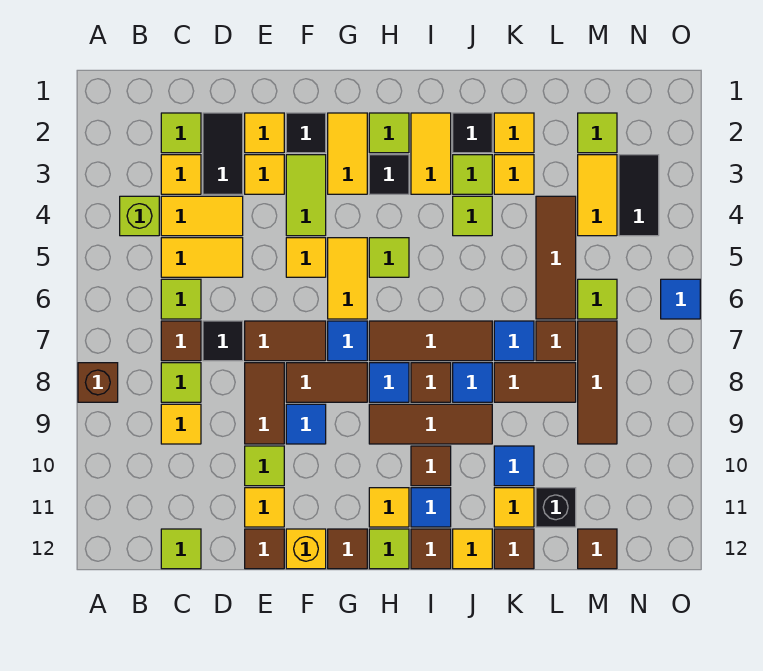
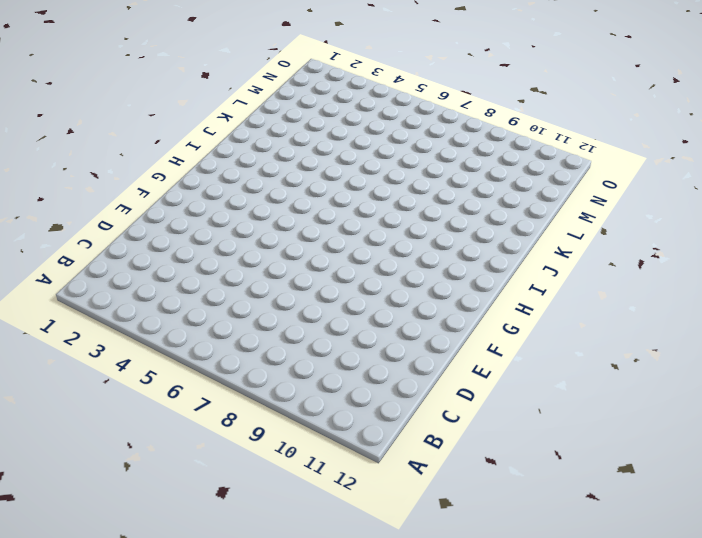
none -> brown brick A8 level 1
none -> lime brick B4 level 1
none -> lime tile C2 level 1
none -> yellow tile C3 level 1

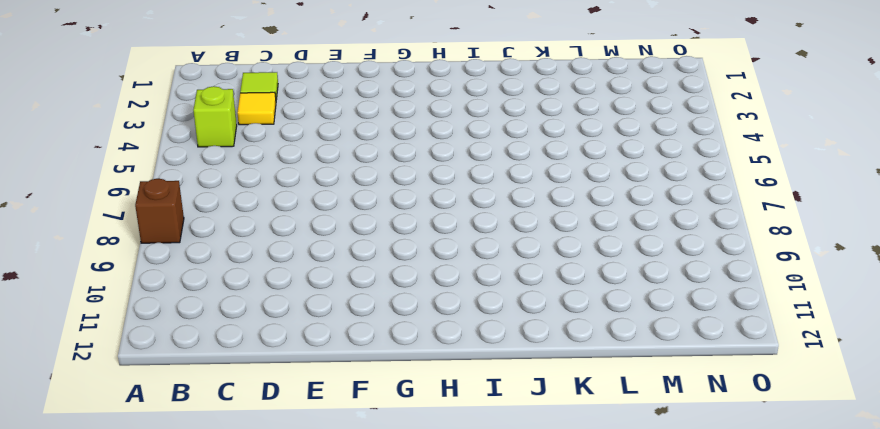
none -> yellow tile C4:D4 level 1
none -> yellow tile C5:D5 level 1
none -> lime tile C6 level 1
none -> brown tile C7 level 1

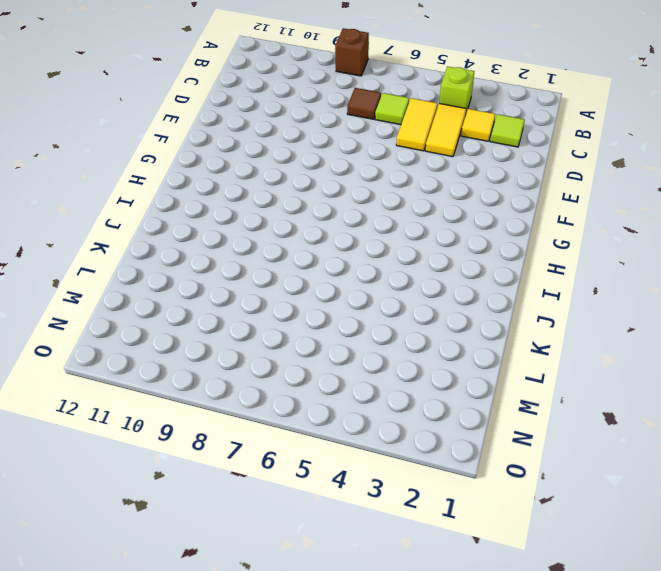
none -> lime tile C8 level 1
none -> yellow tile C9 level 1
none -> lime tile C12 level 1
none -> black tile D2:D3 level 1

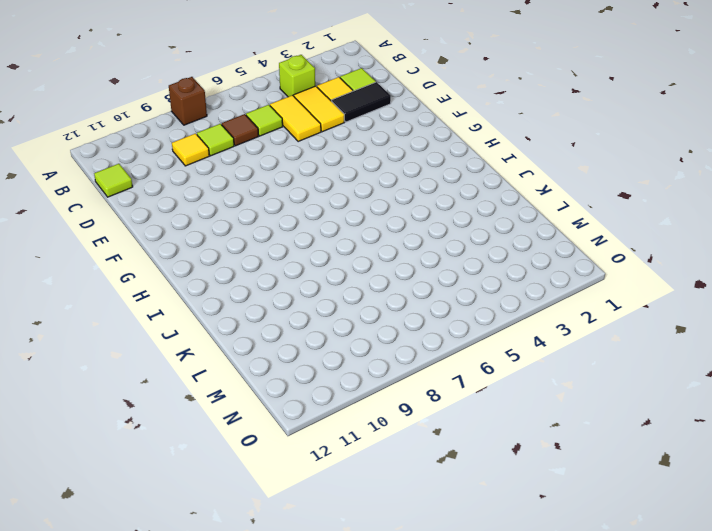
none -> black tile D7 level 1
none -> yellow tile E2 level 1
none -> yellow tile E3 level 1
none -> brown tile E7:F7 level 1

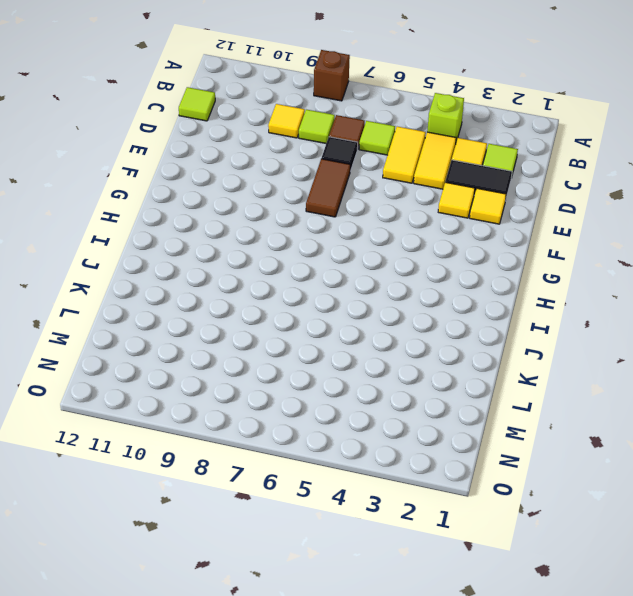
none -> brown tile E8:E9 level 1
none -> lime tile E10 level 1
none -> yellow tile E11 level 1
none -> brown tile E12 level 1

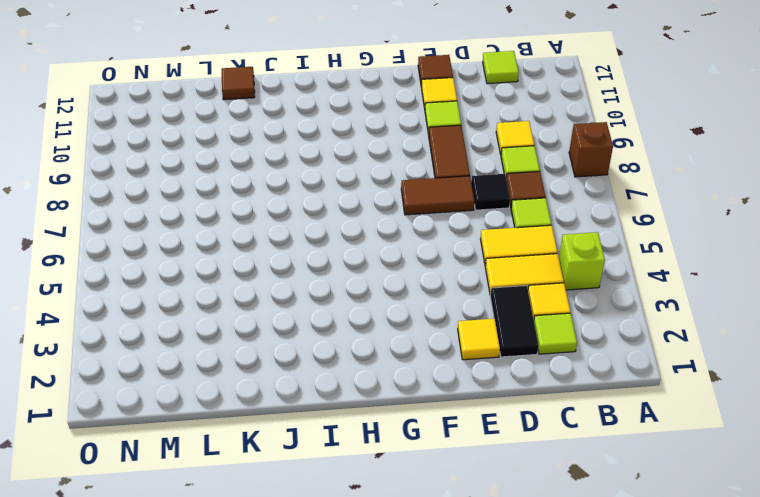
none -> yellow tile E3 level 1
none -> black tile F2 level 1
none -> lime tile F3:F4 level 1
none -> yellow tile F5 level 1

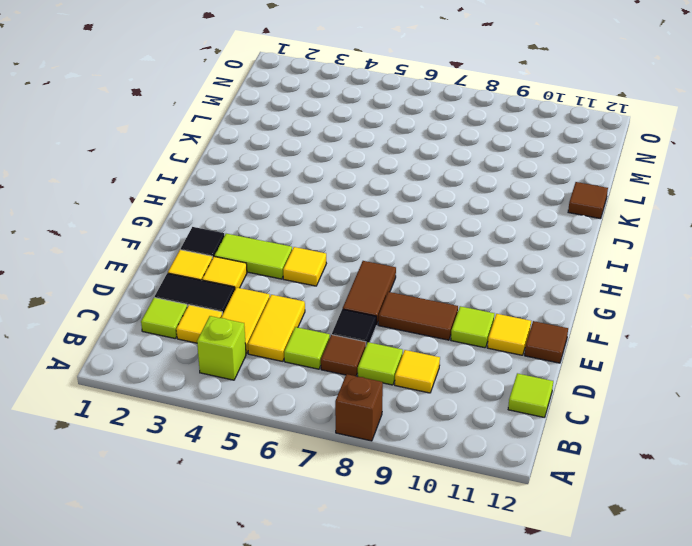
none -> brown tile F8:G8 level 1
none -> blue tile F9 level 1
none -> yellow brick F12 level 1
none -> yellow tile G2:G3 level 1

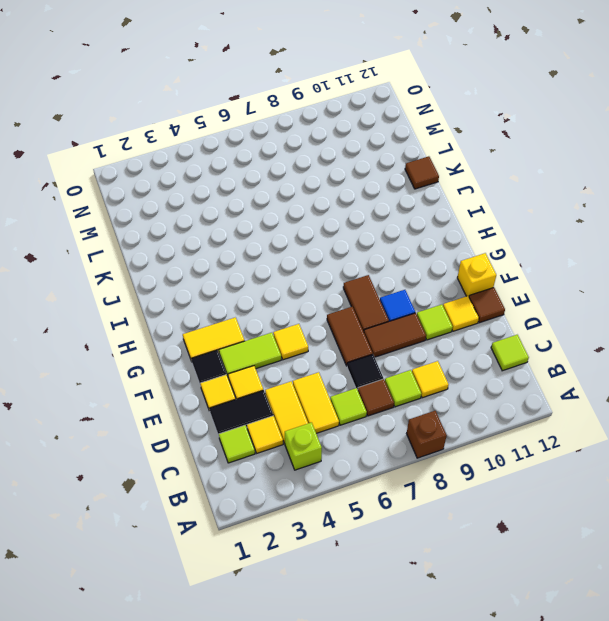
none -> yellow tile G5:G6 level 1
none -> blue tile G7 level 1
none -> brown tile G12 level 1
none -> lime tile H2 level 1

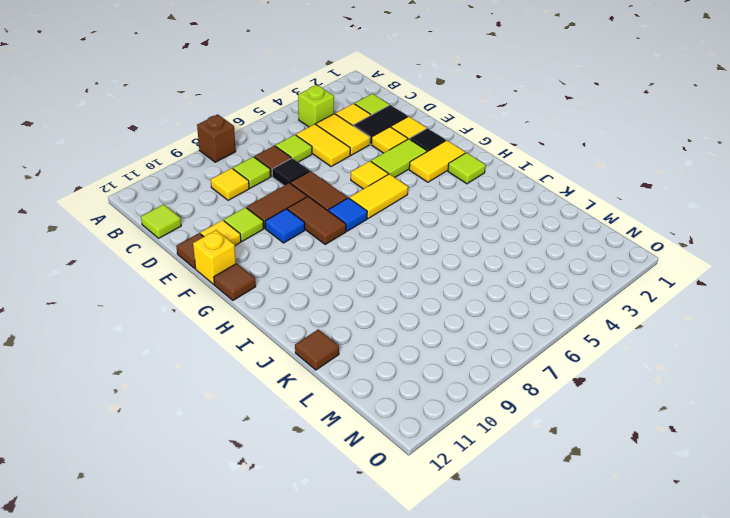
none -> black tile H3 level 1
none -> lime tile H5 level 1
none -> brown tile H7:J7 level 1
none -> blue tile H8 level 1

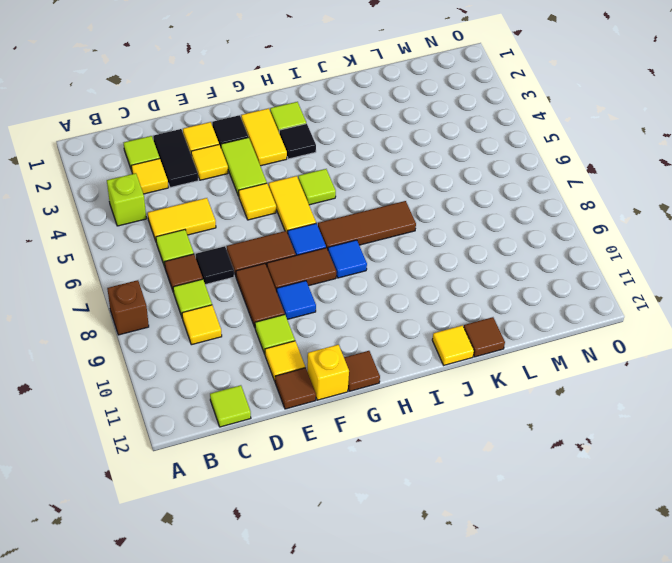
none -> yellow tile C4:D4 level 1
none -> brown tile H9:J9 level 1
none -> yellow tile H11 level 1
none -> lime tile H12 level 1

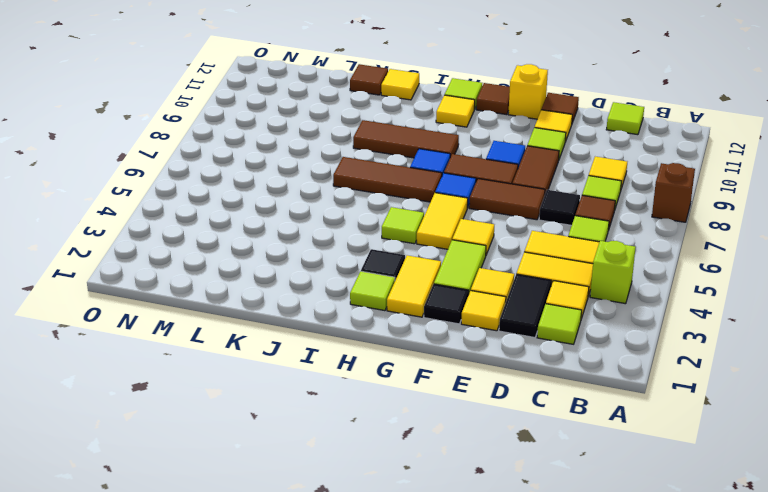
none -> yellow tile I2:I3 level 1
none -> brown tile I8 level 1
none -> brown tile I10 level 1
none -> blue tile I11 level 1

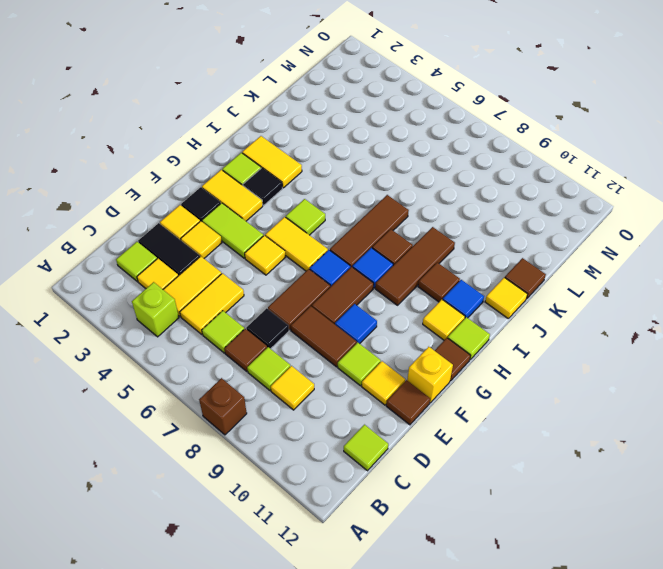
none -> brown tile I12 level 1
none -> black tile J2 level 1
none -> lime tile J3 level 1
none -> lime tile J4 level 1

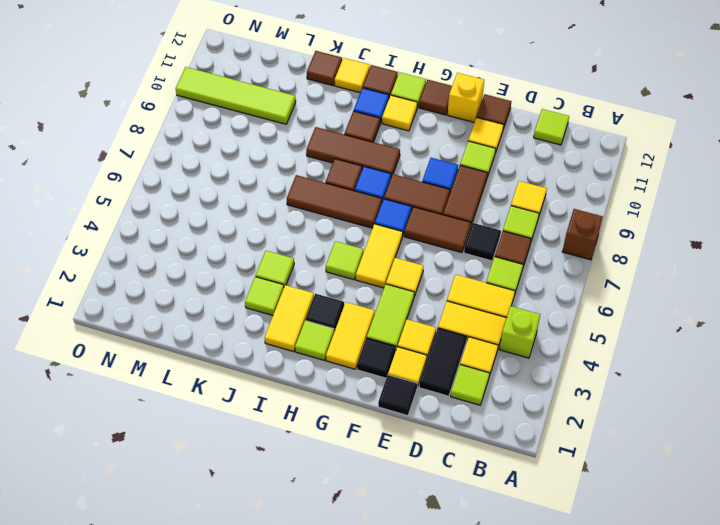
black tile E1 level 1 -> black tile J2 level 1
lime tile L10:O10 level 1 -> none
none -> blue tile J8 level 1
none -> yellow tile K2 level 1
none -> yellow tile K3 level 1
none -> blue tile K7 level 1

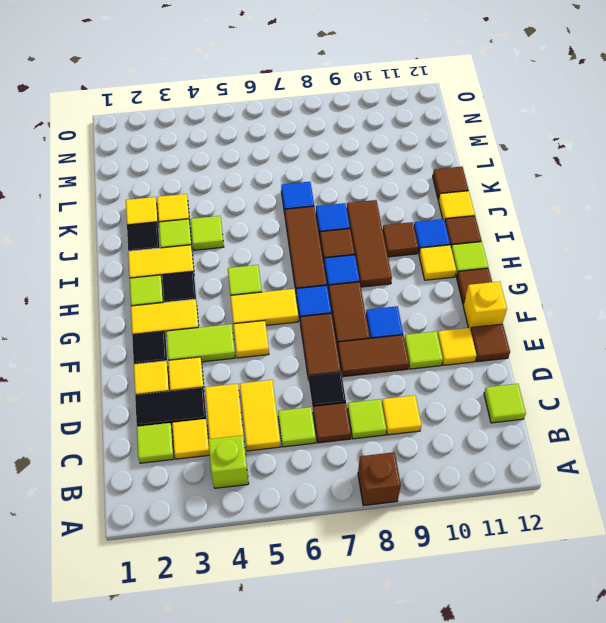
none -> brown tile K8:L8 level 1
none -> blue tile K10 level 1
none -> yellow tile K11 level 1
none -> brown tile L4:L6 level 1

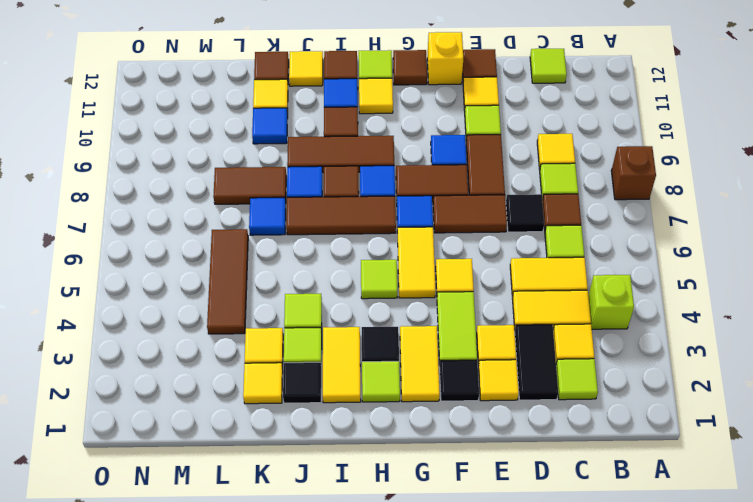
none -> brown tile L7 level 1
none -> black brick L11 level 1
none -> lime tile M2 level 1
none -> yellow tile M3:M4 level 1

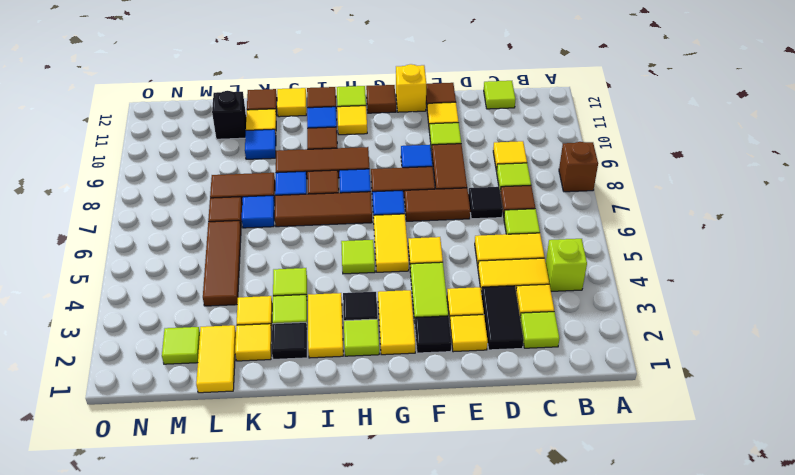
yellow tile L1:L2 level 1 -> yellow tile M3:M4 level 1
none -> lime tile M6 level 1
none -> brown tile M7:M9 level 1
none -> brown tile M12 level 1
none -> black tile N3:N4 level 1

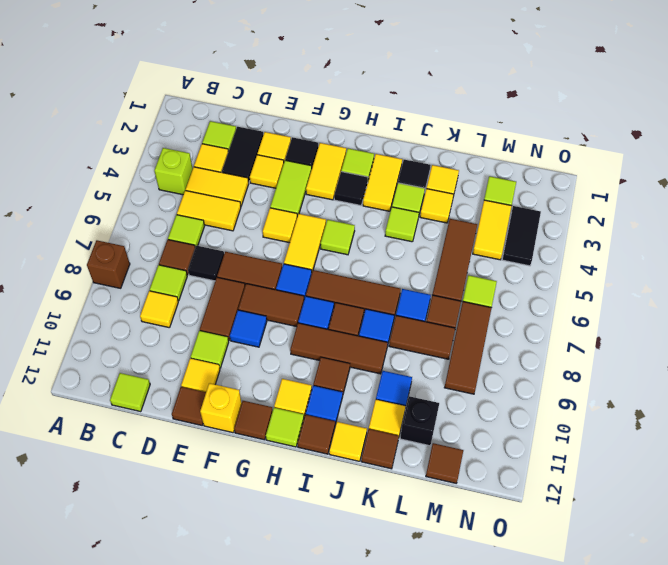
none -> blue tile O6 level 1

